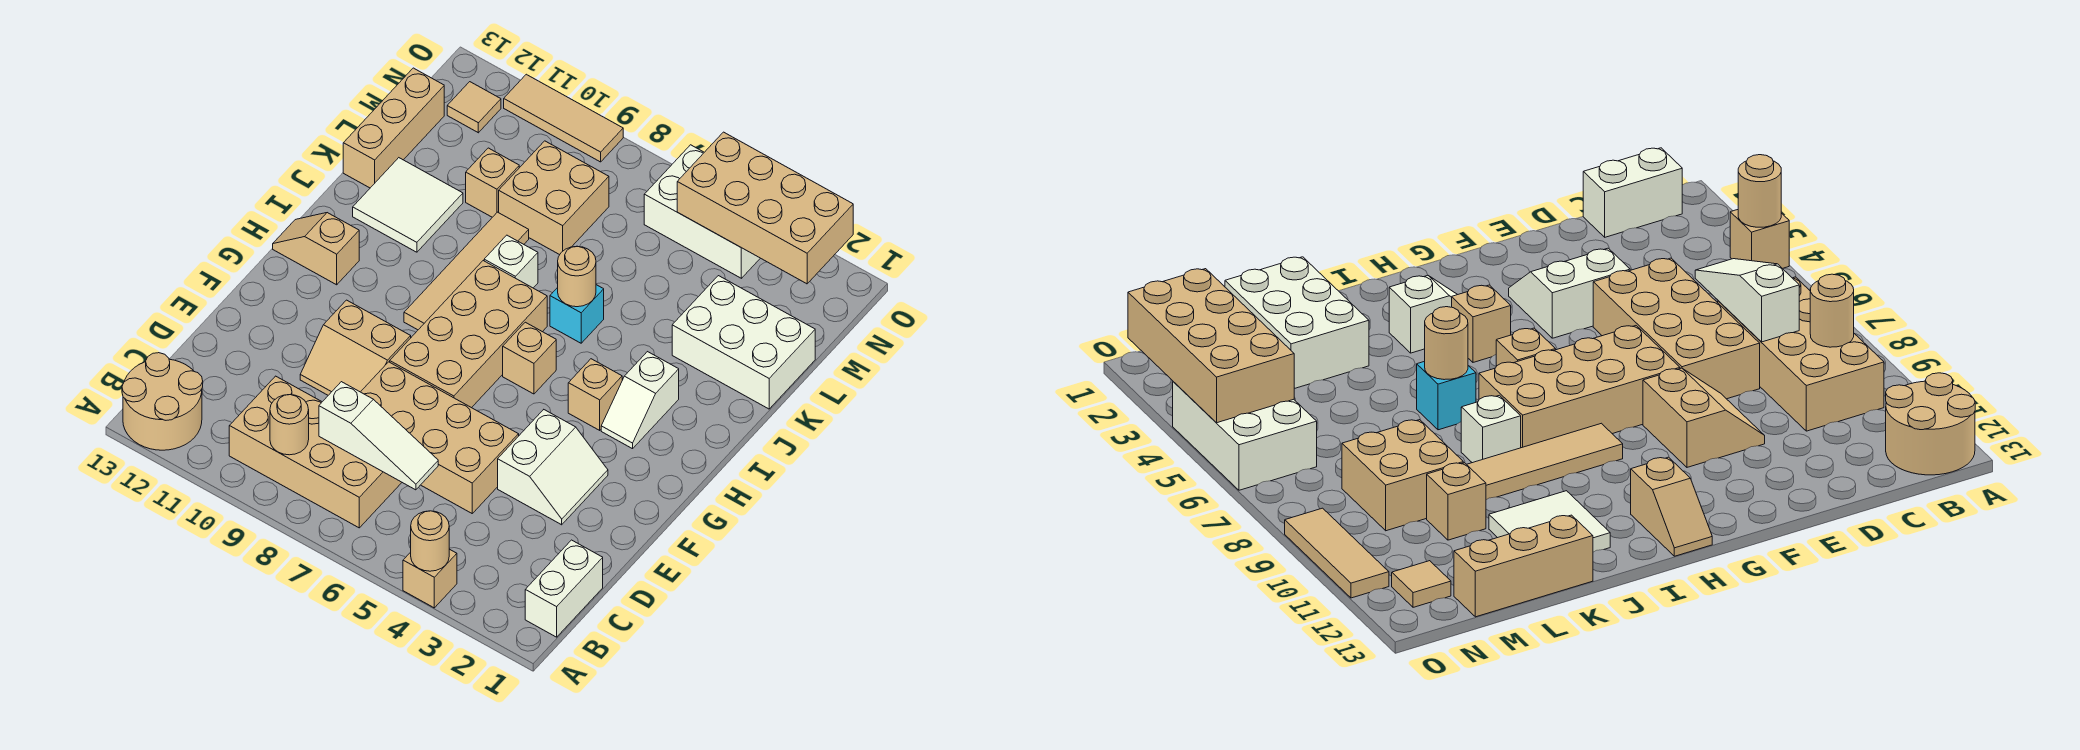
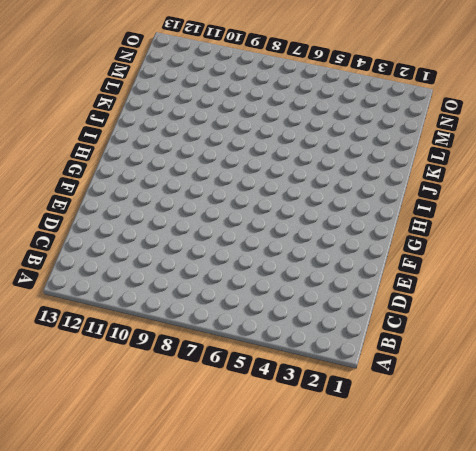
none -> tan brick A4 level 1
none -> tan round brick A12:B13 level 1
none -> white brick B1:C1 level 1

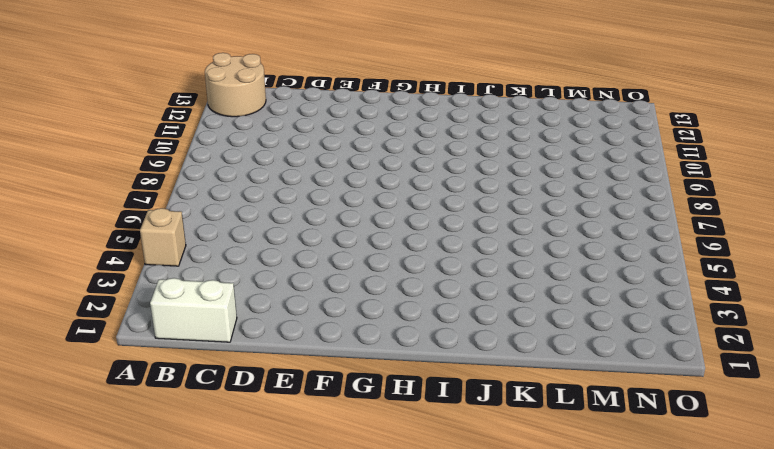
none -> tan brick B7:C10 level 1
none -> tan brick D5:E8 level 1
none -> white slope E3:F4 level 1 top 4

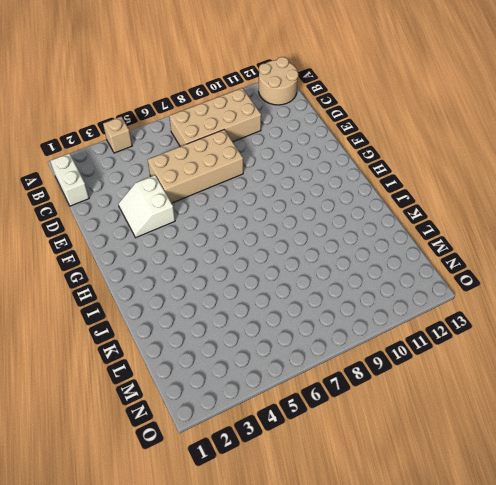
none -> tan slope E9:F10 level 1 top F
none -> tan brick F7:I8 level 1
none -> white slope H3:I3 level 1 top I

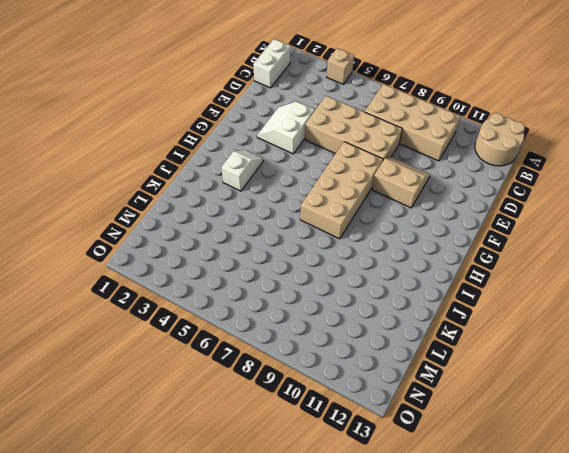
none -> tan brick H4 level 1
none -> tan brick H6 level 1
none -> tan tile H9:K9 level 1

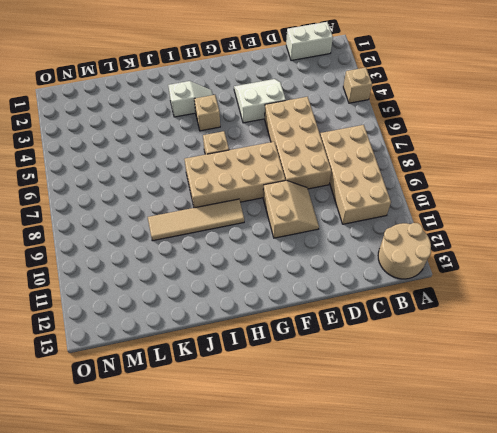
none -> tan slope H12:H13 level 1 top 12
none -> cyan brick J6 level 1
none -> white brick J8 level 1

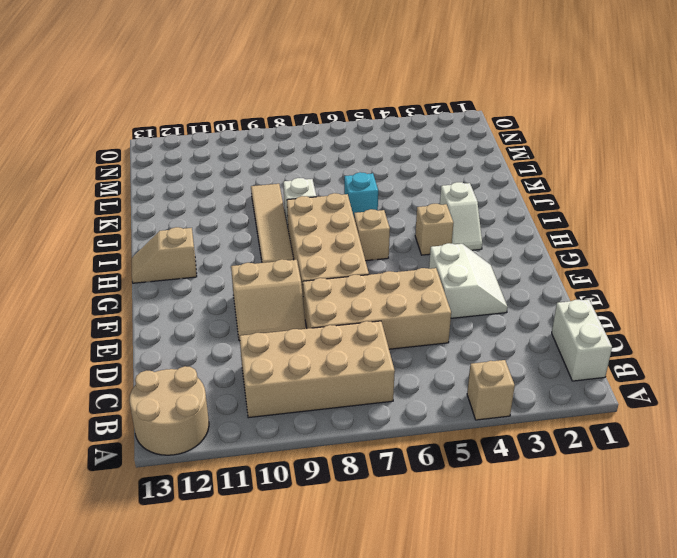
none -> white tile J11:K12 level 1
none -> white brick K1:L3 level 1
none -> tan brick K13:M13 level 1

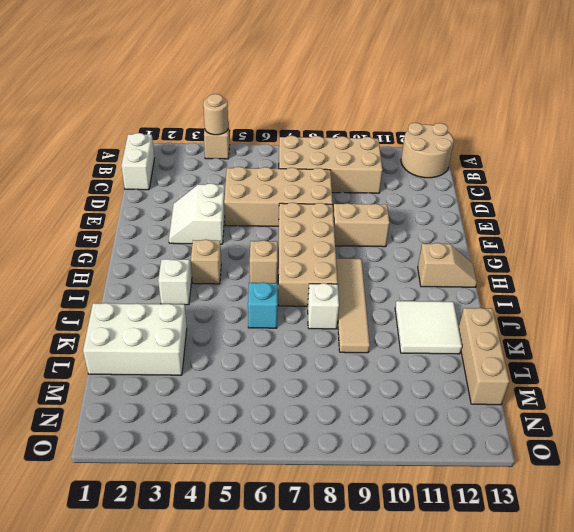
none -> tan brick L8:M9 level 1
none -> tan brick L10 level 1
none -> white brick N4:O6 level 1

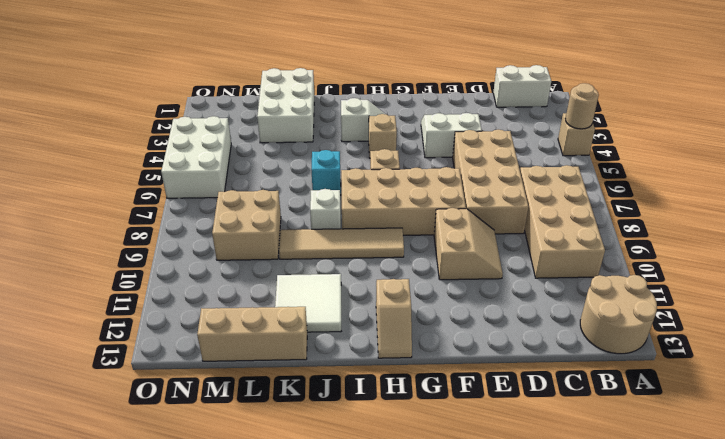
none -> tan brick L10 level 1
none -> tan tile N12 level 1
none -> tan tile O9:O11 level 1

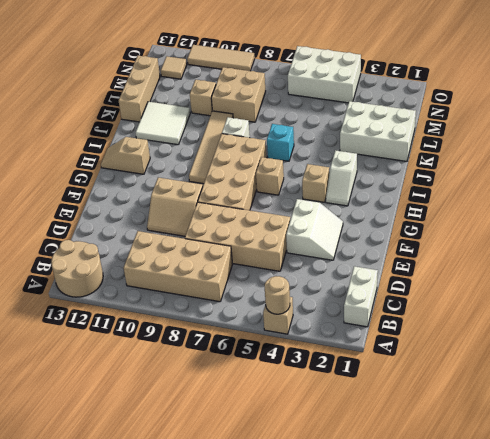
none -> tan round brick B9 level 2
none -> white slope C6:C8 level 2 top 8
none -> tan round brick J6 level 2

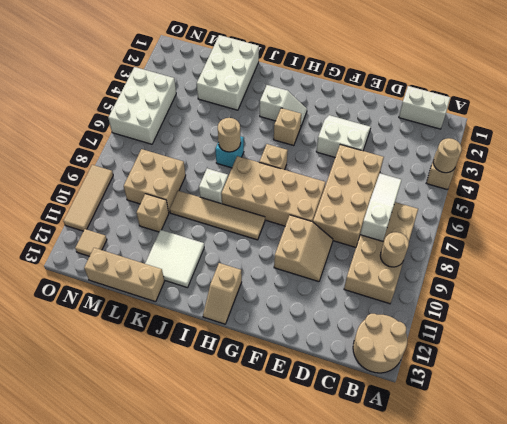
none -> tan brick N2:O5 level 2

